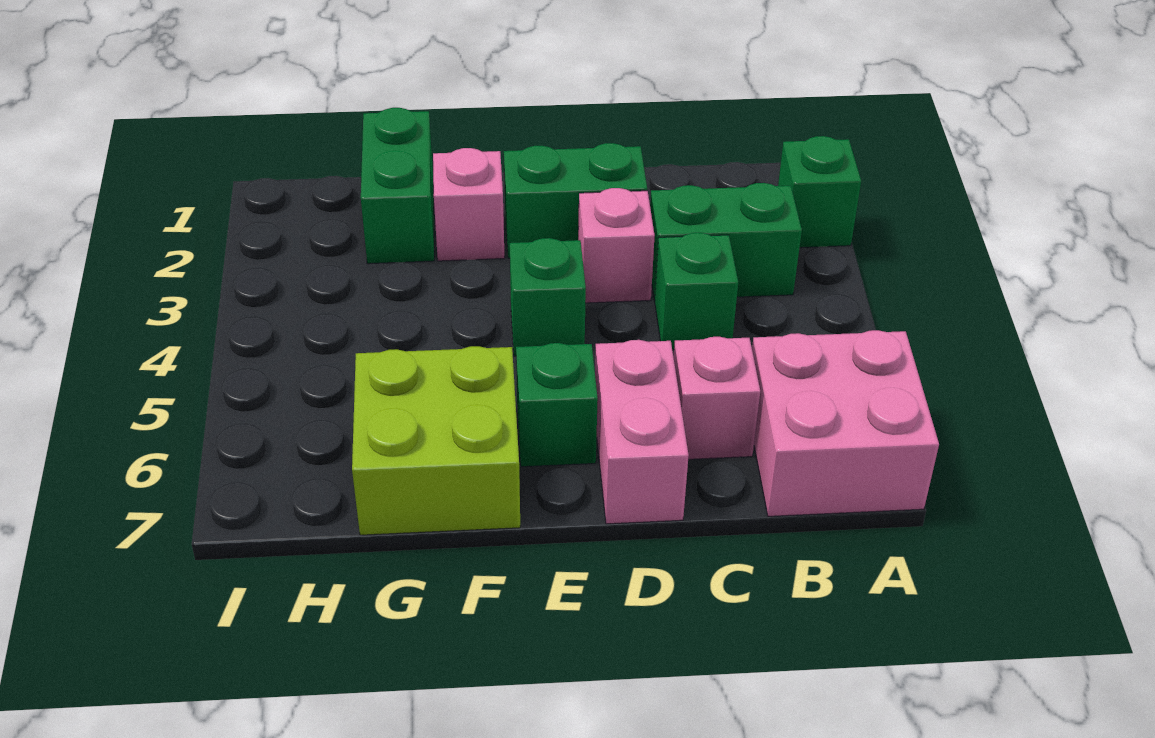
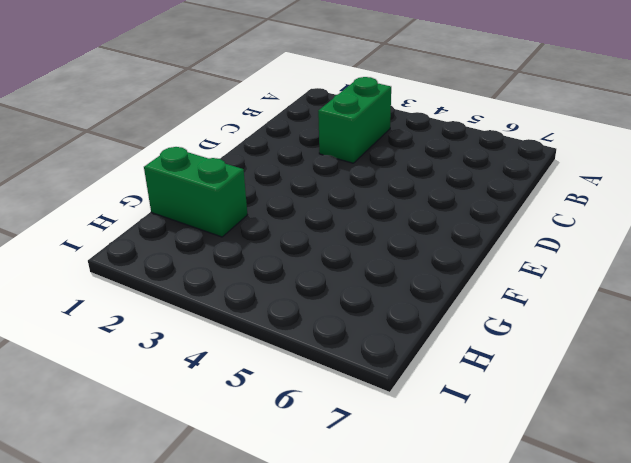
none -> green brick A2 level 1
none -> pink brick A6:B7 level 1
none -> green brick C4 level 1

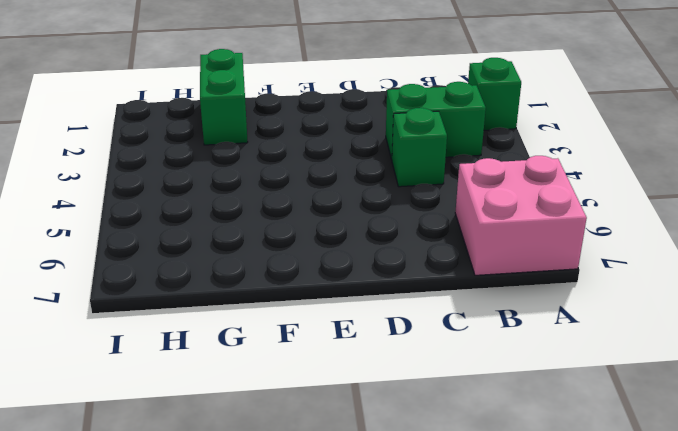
none -> pink brick C6 level 1
none -> green brick D2:E2 level 1
none -> pink brick D3 level 1

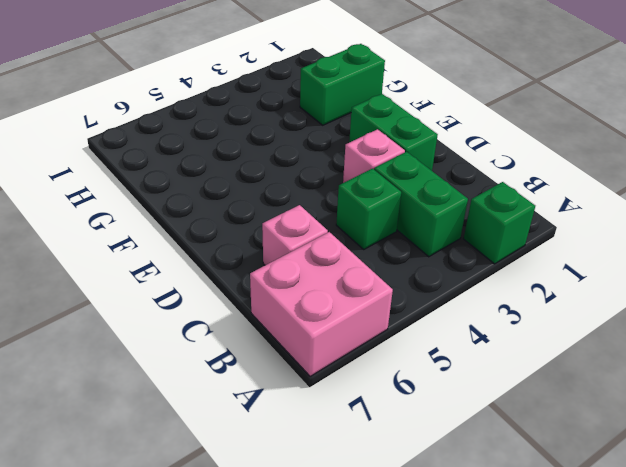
none -> pink brick D6:D7 level 1
none -> green brick E4 level 1
none -> green brick E6 level 1

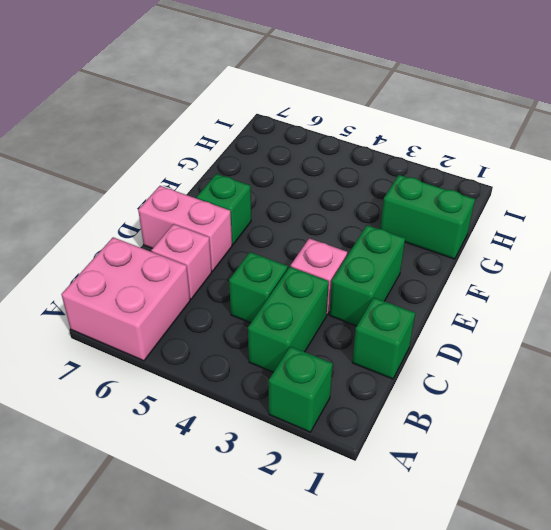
green brick C1 level 1 -> green brick E4 level 1
none -> pink brick F2 level 1
none -> lime brick F6:G7 level 1

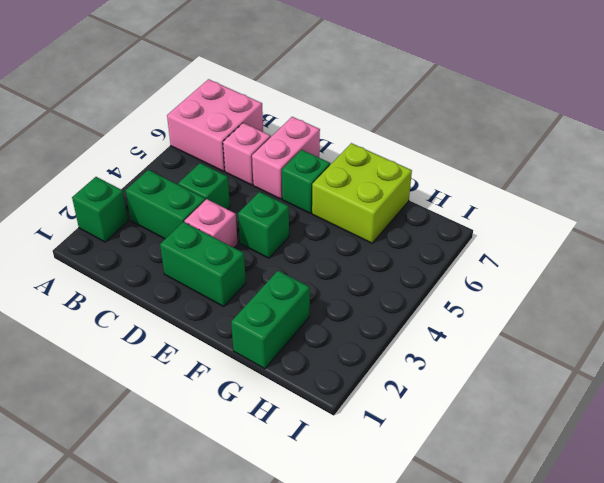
none -> pink brick F2 level 1

